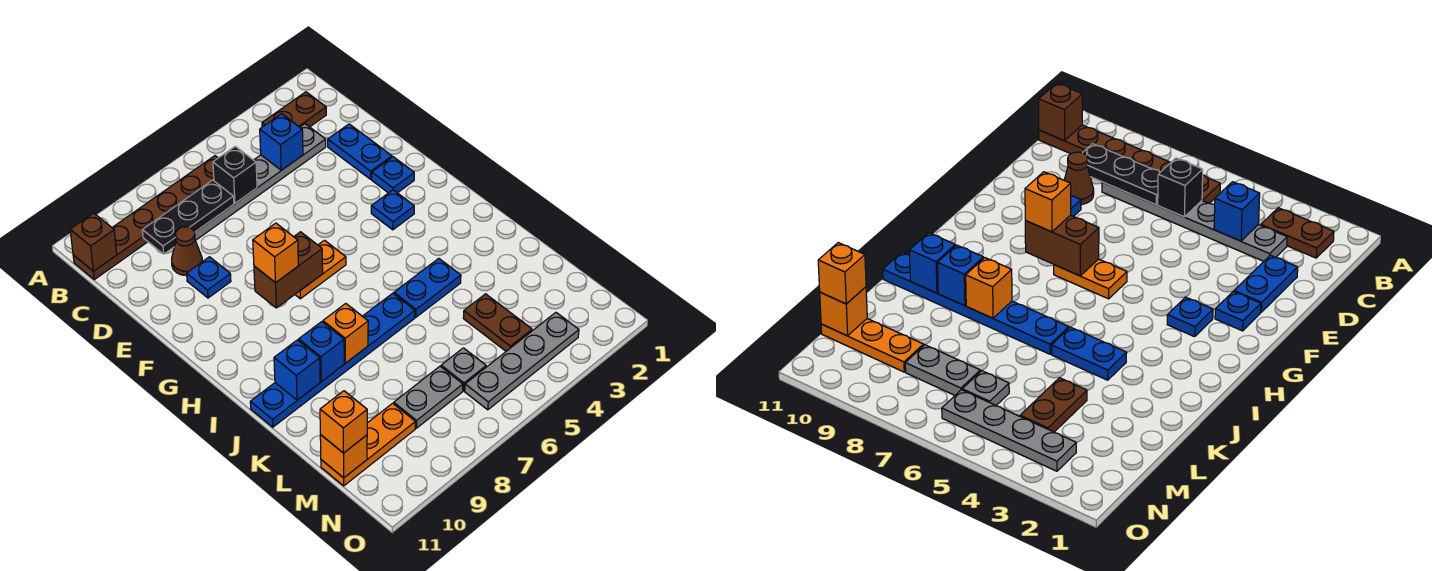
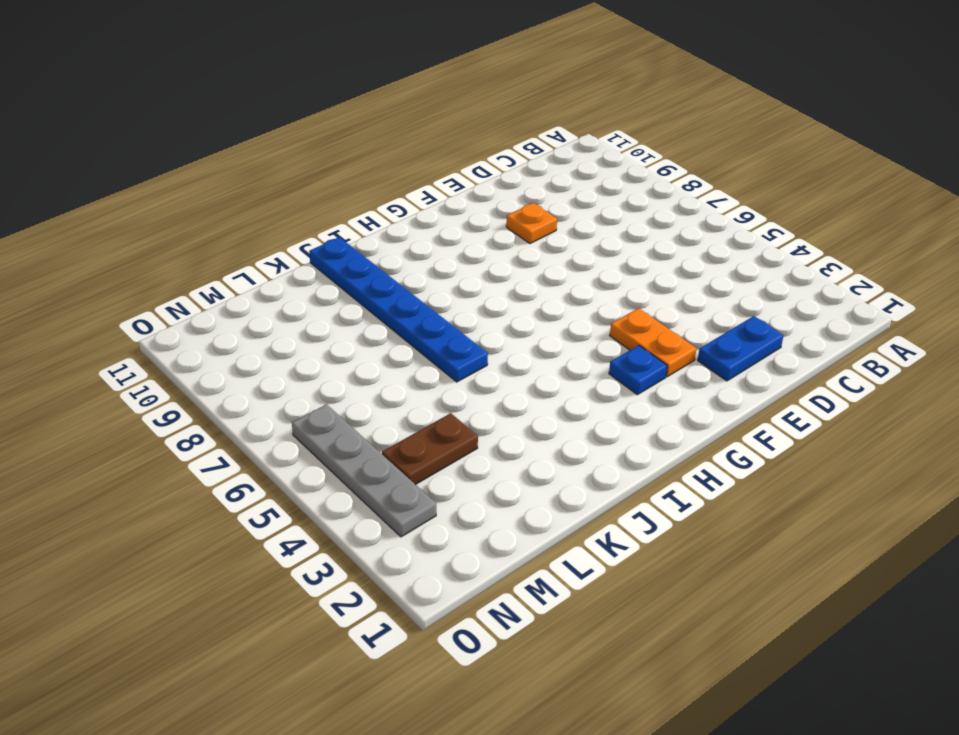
orange plate E9 level 1 -> blue plate E9 level 1
orange plate F3:F4 level 1 -> orange plate G6:G7 level 1
none -> brown plate B2:B3 level 1
none -> brown plate B6:B11 level 1
none -> grey plate C3:C8 level 1

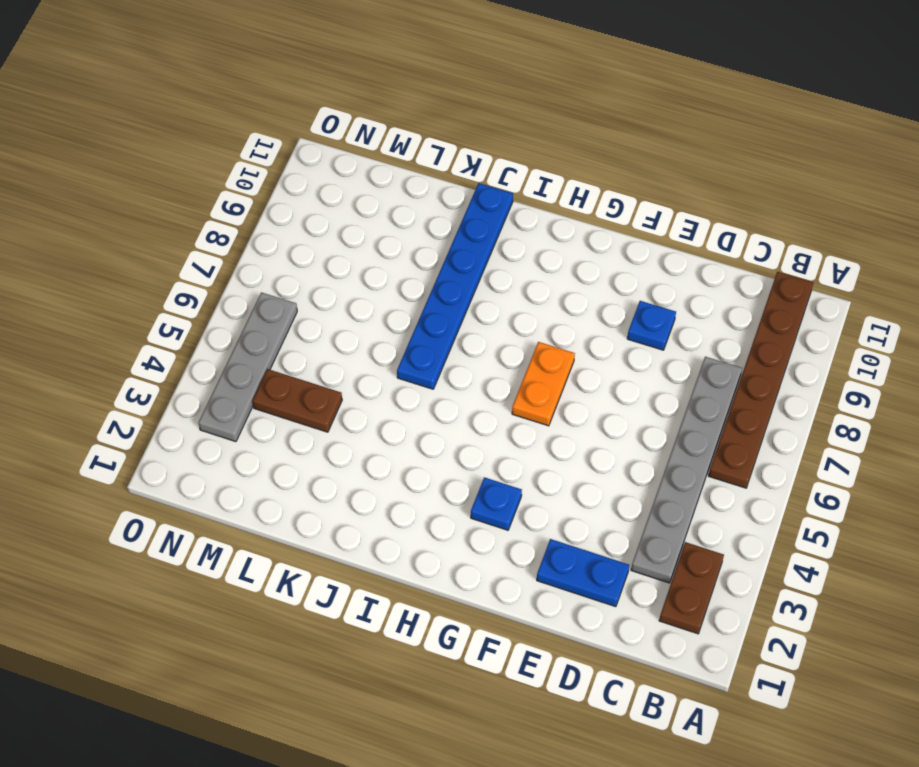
none -> brown cone D9 level 1
none -> blue plate F2 level 1
none -> blue plate J4:J5 level 1

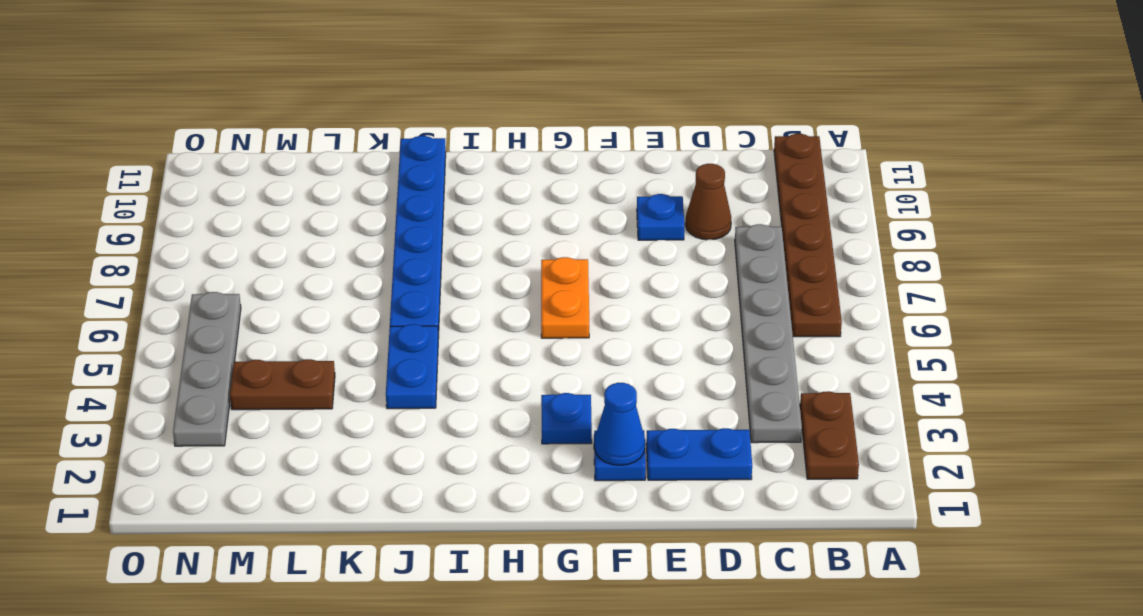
blue cone F2 level 2 -> none
none -> grey plate M6 level 1
none -> grey plate M7:M8 level 1
none -> orange plate M9:M11 level 1

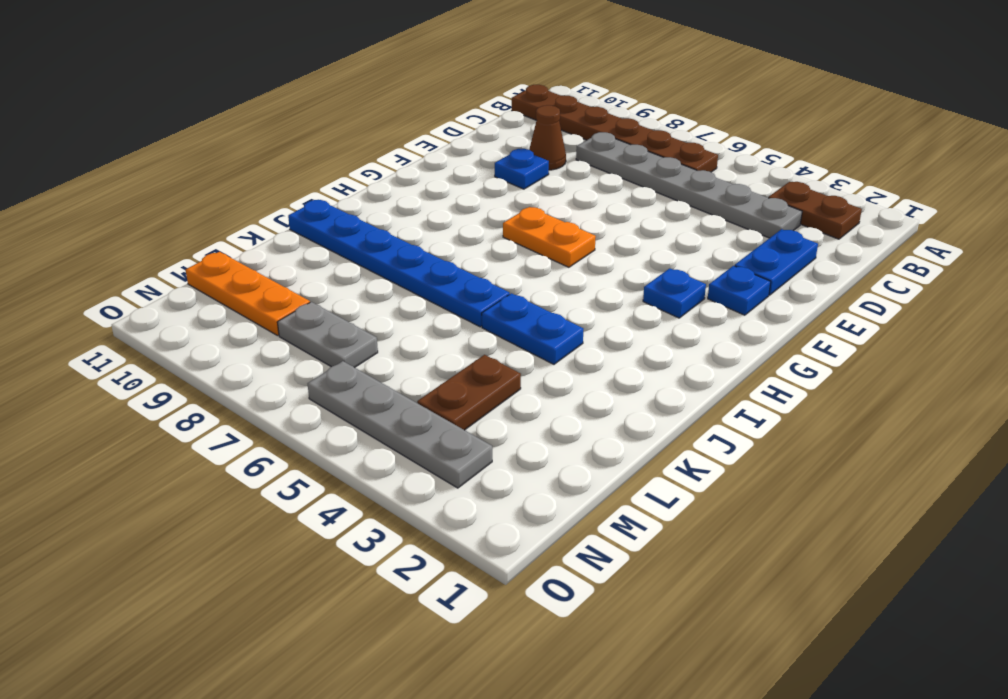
none -> grey plate M6 level 1
none -> brown brick B11 level 2
none -> blue brick C4 level 2

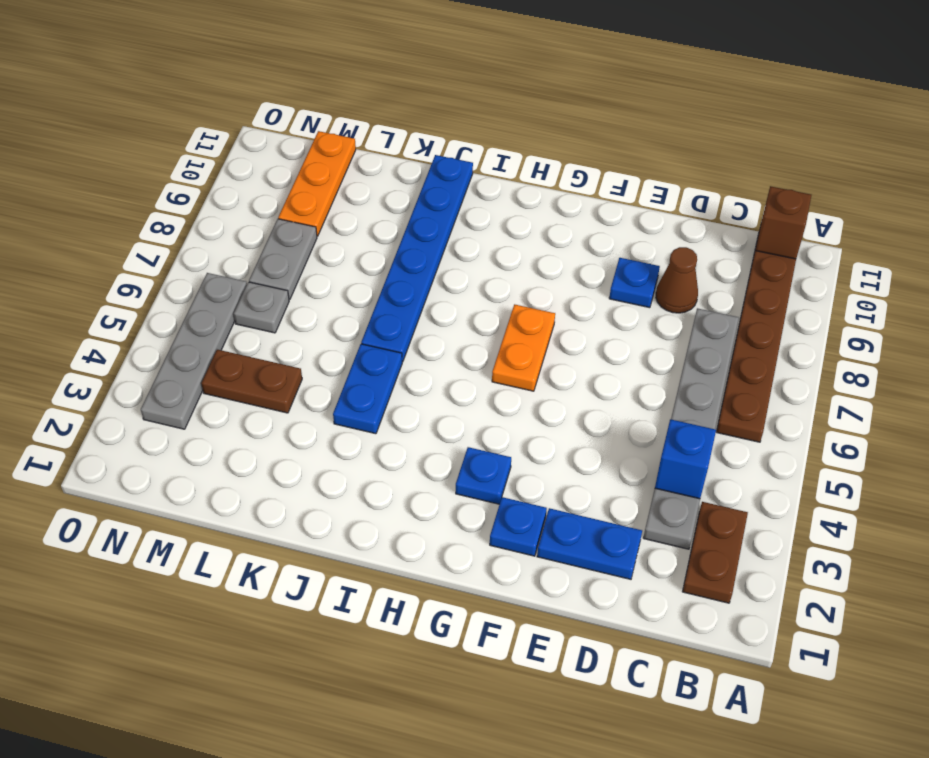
none -> black brick C6 level 2
none -> black plate C7:C9 level 2
none -> brown brick G7:G8 level 2

